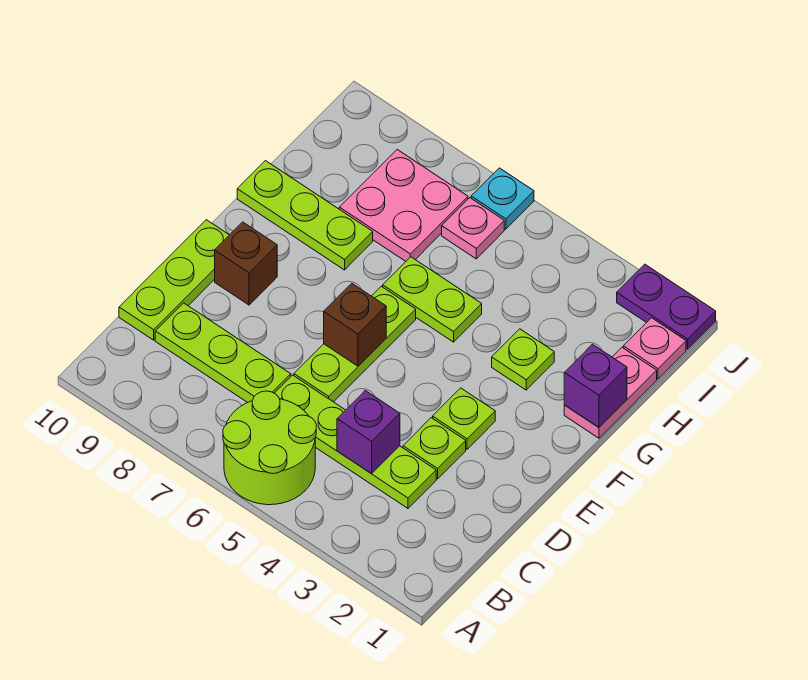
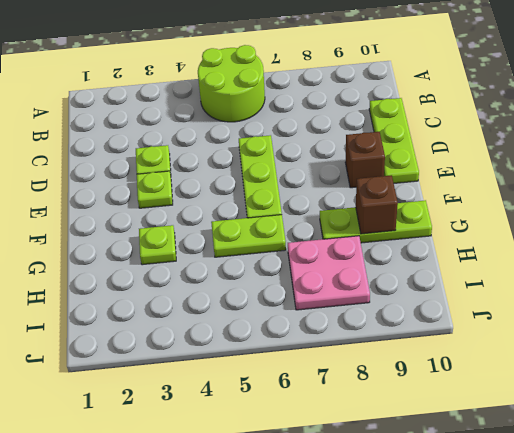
brown brick G9 level 2 -> brown brick E6 level 2
none -> lime plate C3:C6 level 1
none -> lime plate C7:C9 level 1
none -> pink plate G1:H1 level 1

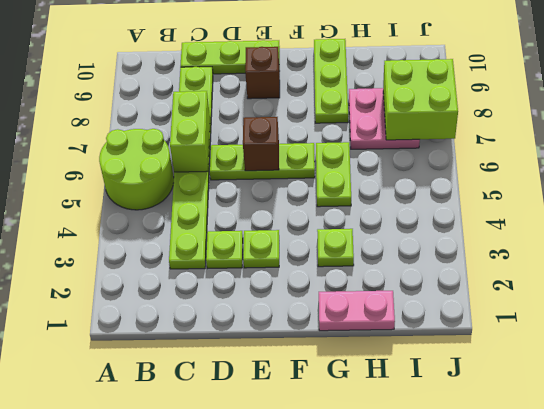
lime brick C6:C7 level 2 -> none
lime brick I7:J8 level 2 -> none
none -> pink plate I1 level 1
none -> pink plate I6 level 1
none -> purple plate J1:J2 level 1

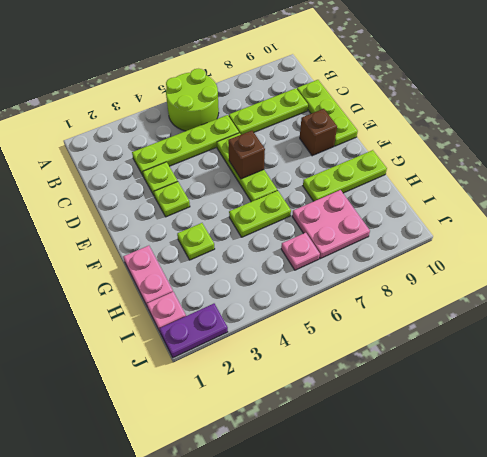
none -> cyan plate J6 level 1
none -> purple brick C4 level 2
none -> purple brick G1 level 2

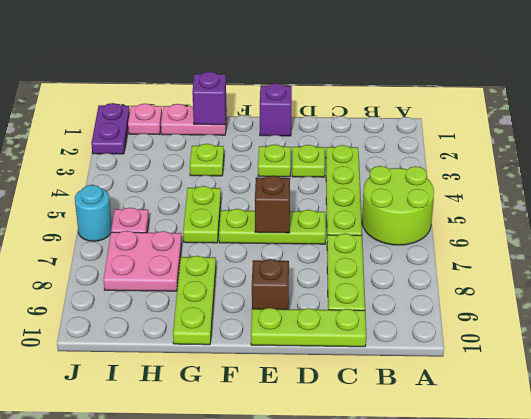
purple brick E1 level 1 -> purple brick C4 level 2
cyan round brick J6 level 1 -> cyan plate J6 level 1

